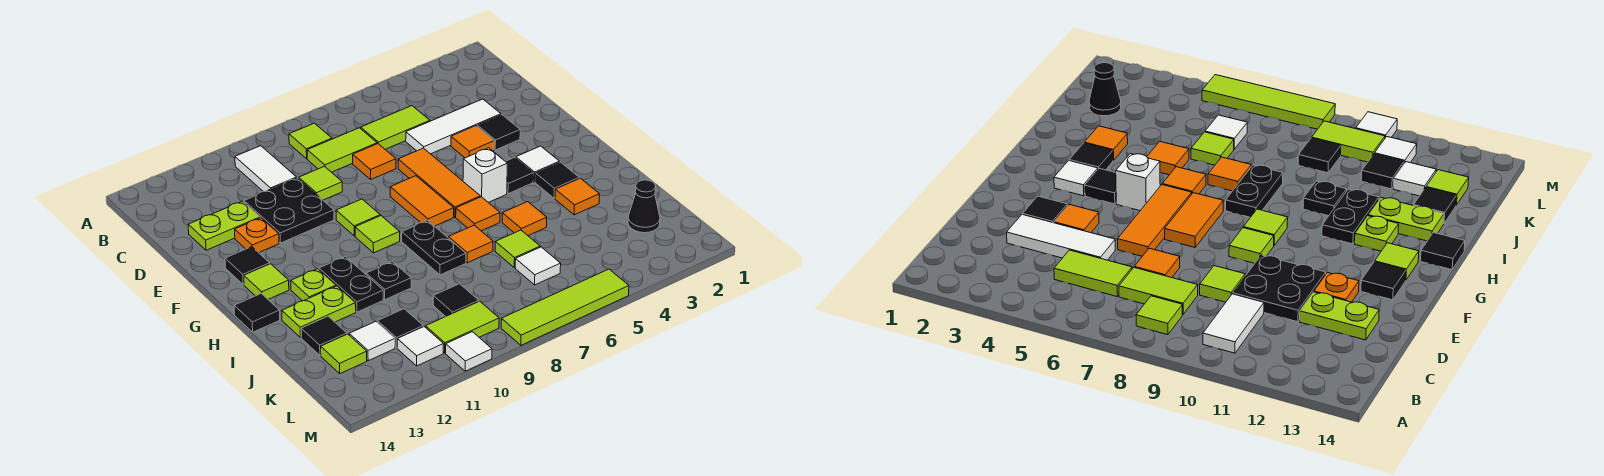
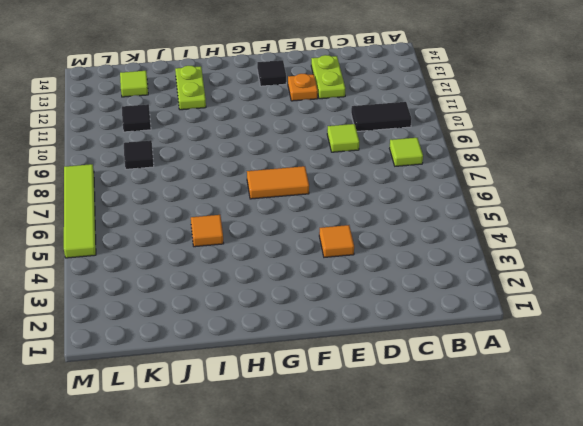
black tile B10:C10 level 1 -> white tile B10:C10 level 1
none -> lime tile C5:C6 level 1
none -> lime tile C7:C8 level 1
none -> white tile D3:D5 level 1
none -> orange tile D7 level 1

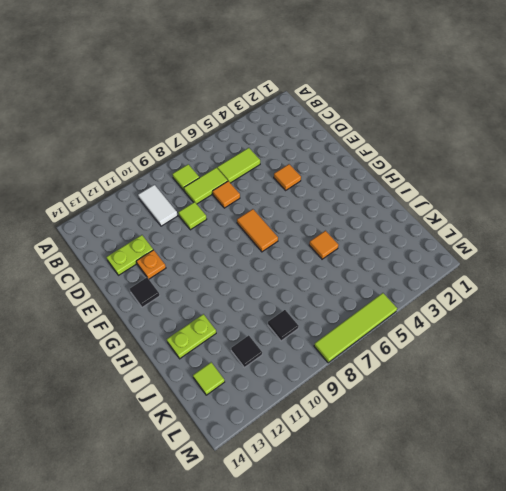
none -> white tile D3:D5 level 1
none -> black plate D10:E11 level 1
none -> black tile E3 level 1
none -> orange tile E6:G6 level 1

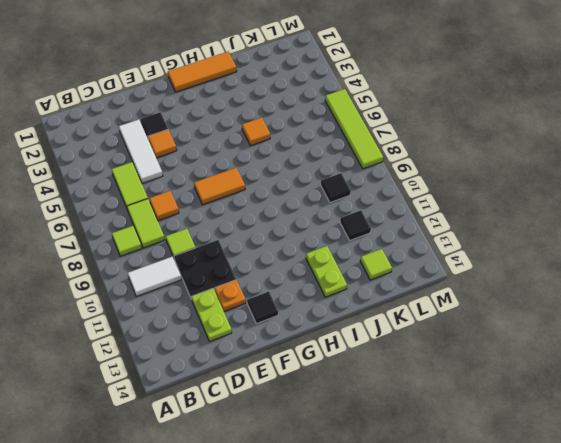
orange tile G1:I1 level 1 -> orange tile E6:G6 level 1
none -> lime tile F9 level 1
none -> white tile G3 level 1
none -> black tile G4 level 1
none -> white brick G5 level 1

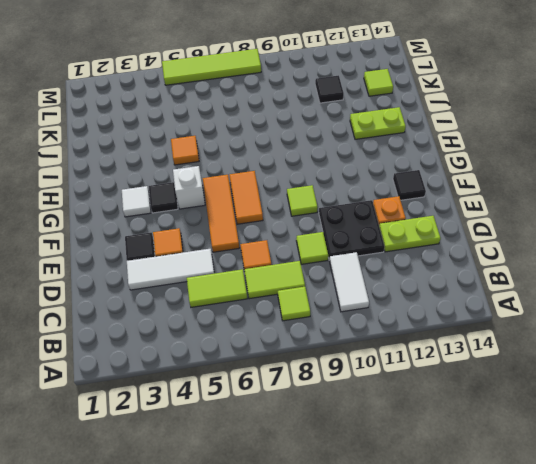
none -> lime tile G9 level 1
none -> lime tile G13 level 1
none -> black tile H3 level 1
none -> orange tile H6 level 1

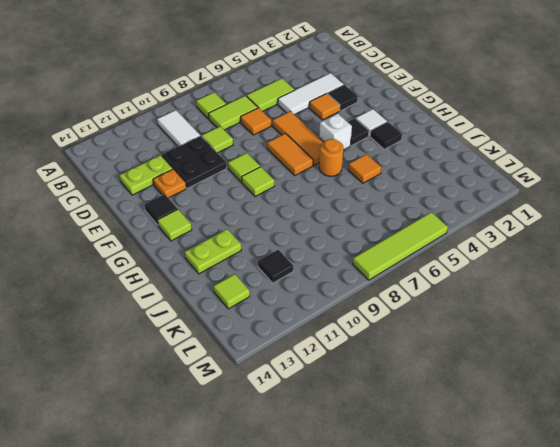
orange round brick H6 level 1 -> orange tile H6 level 1
none -> black plate H8:I8 level 1
none -> black plate H11:I11 level 1
none -> lime plate H12 level 1
none -> black tile H14 level 1

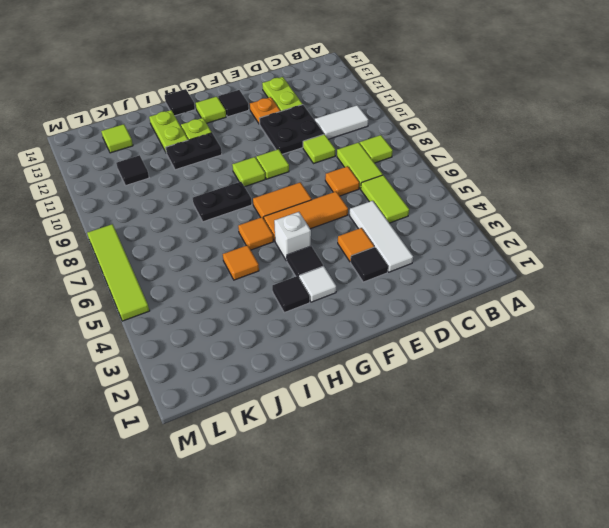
none -> orange tile I3 level 1
none -> orange tile I7 level 1
none -> black plate I10 level 1
none -> lime tile J6 level 1

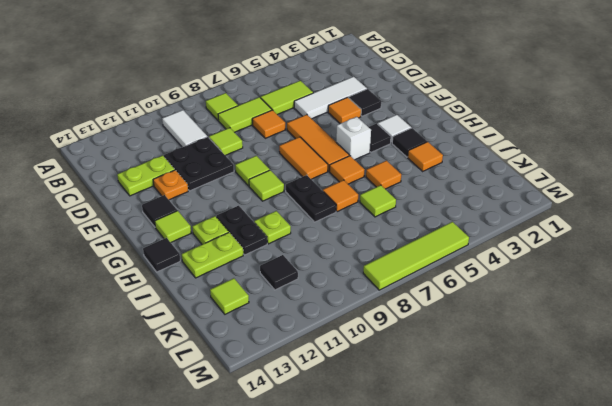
lime plate I10 level 1 -> black plate I10 level 1
none -> black tile J13 level 1
none -> black cone K2 level 1
none -> white tile K6 level 1
none -> black tile K9 level 1

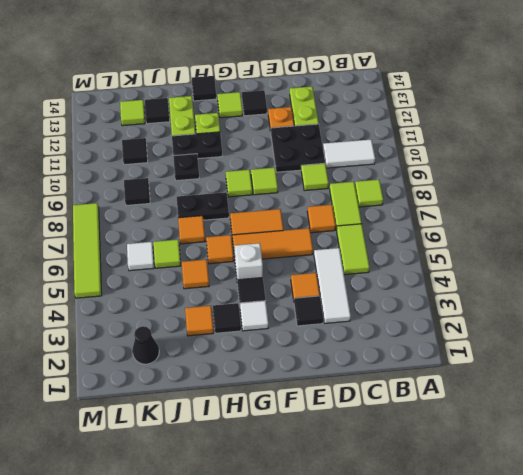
none -> white tile K12 level 1
none -> lime tile L9:L10 level 1
none -> white tile L11 level 1
none -> white tile M10 level 1

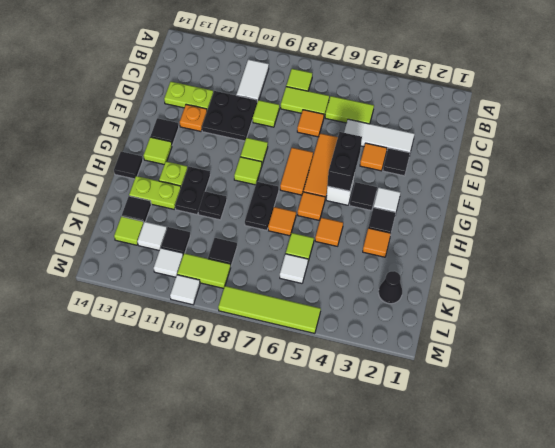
black brick F5:G5 level 2 -> none

